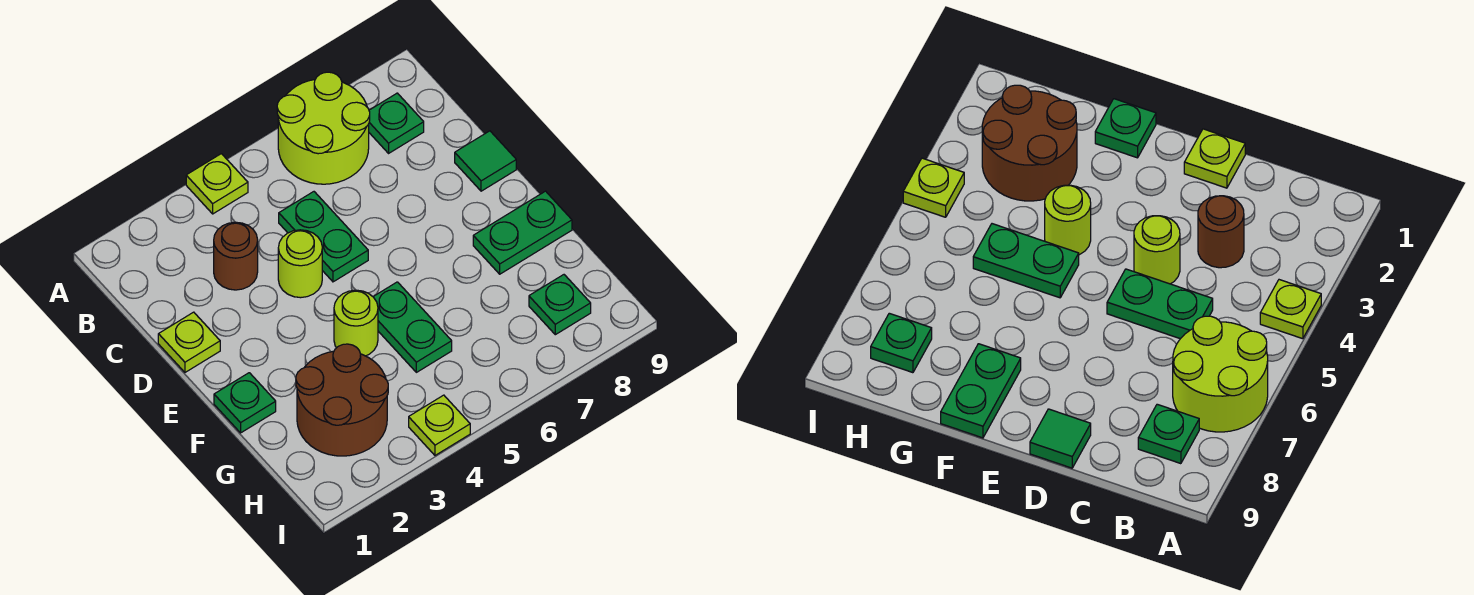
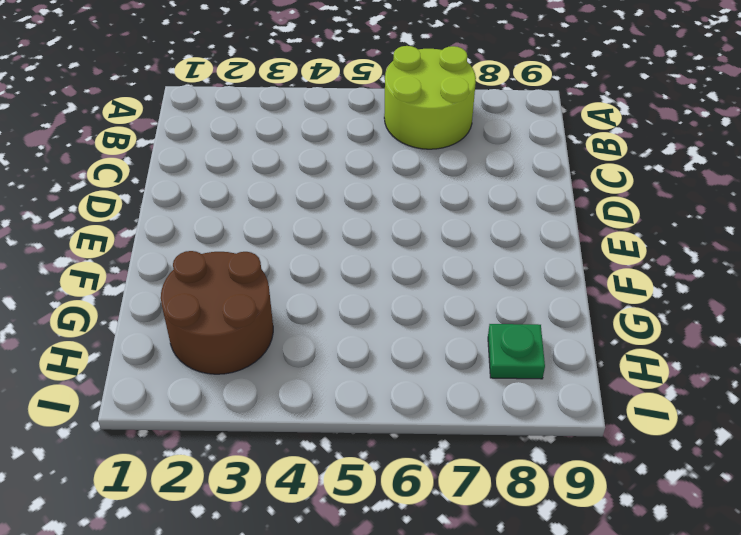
none -> lime plate A4 level 1
none -> green plate B8 level 1
none -> brown round brick C3 level 1

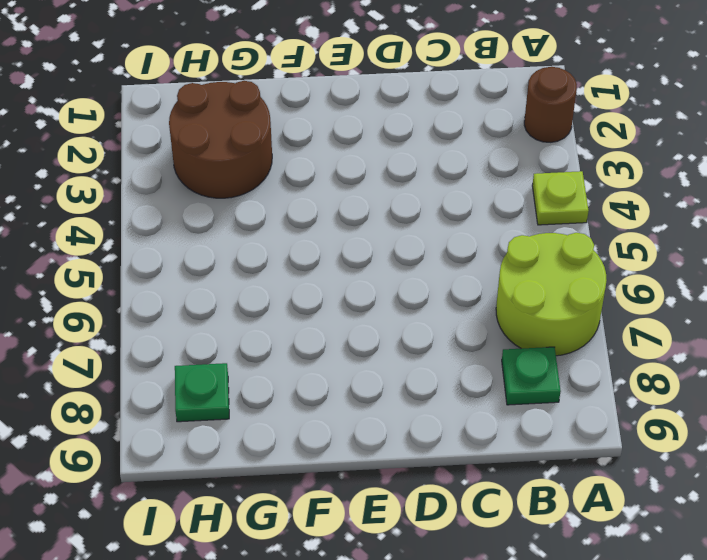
brown round brick A2 level 1 -> brown round brick C3 level 1
none -> green plate C5:D5 level 1
none -> lime plate D1 level 1
none -> lime round brick D4 level 1

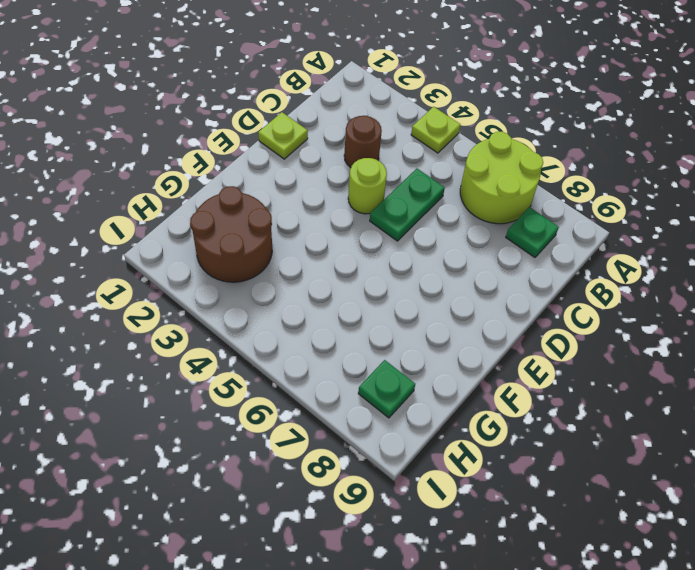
none -> green tile D9 level 1
none -> green plate F1 level 1
none -> lime round brick F4 level 1

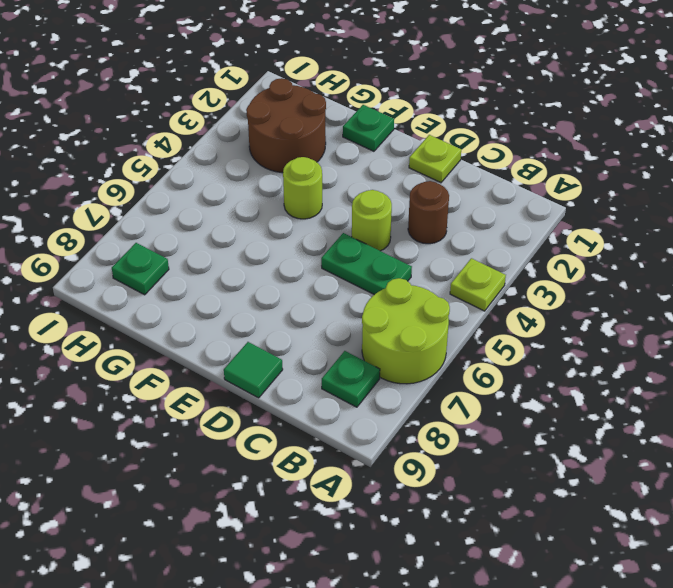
none -> green plate F5:G5 level 1
none -> green plate F8:F9 level 1
none -> lime plate I4 level 1

